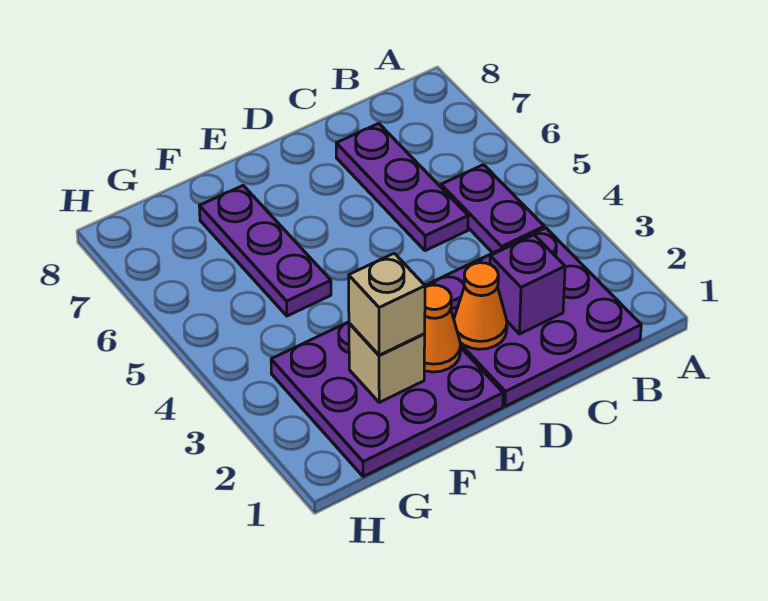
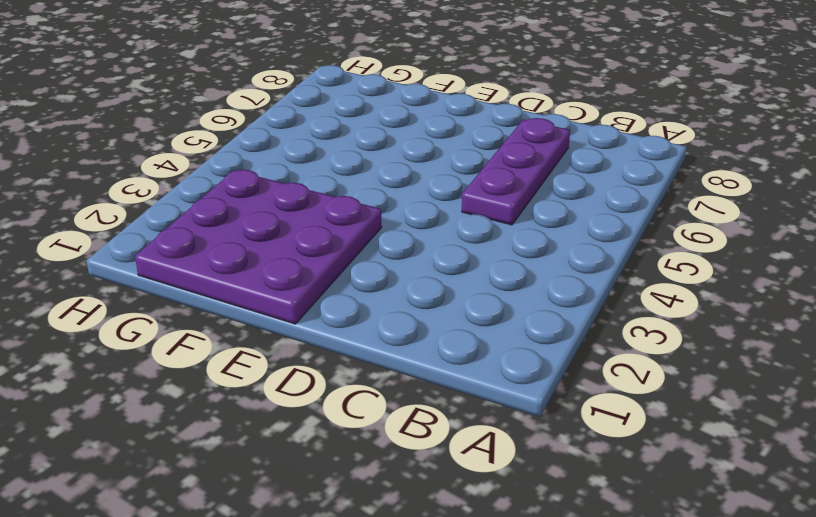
none -> purple plate B1:D3 level 1
none -> purple plate B4:B5 level 1

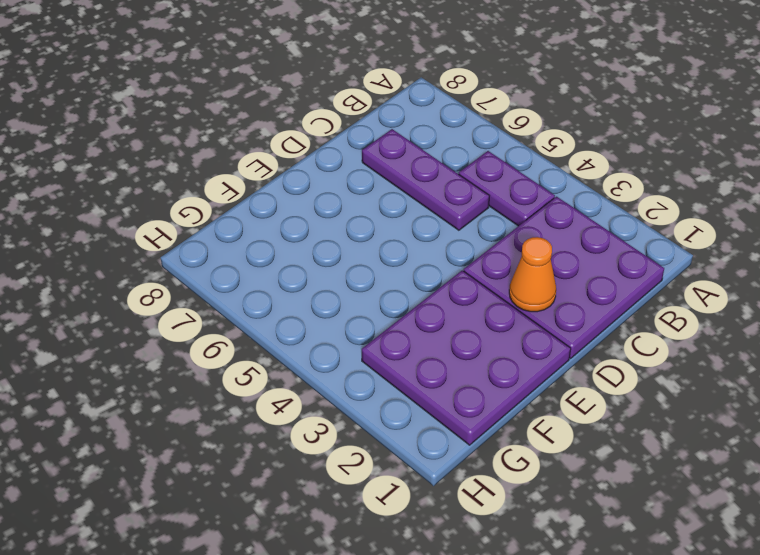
none -> purple plate F5:F7 level 1
none -> purple brick C2 level 2

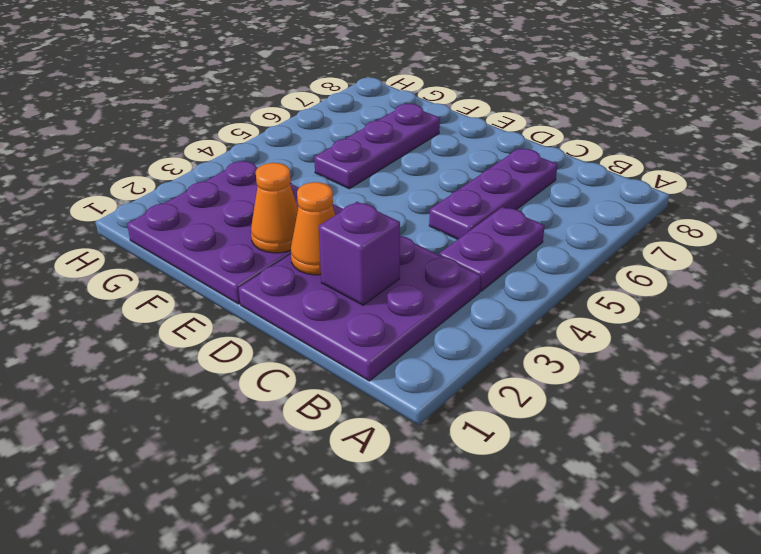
none -> tan brick F2 level 2
none -> tan brick F2 level 3

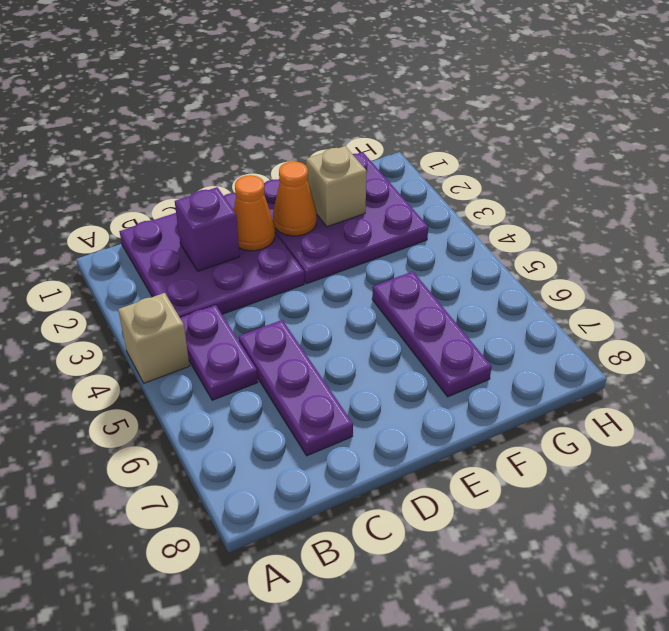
tan brick A4 level 1 -> tan brick F2 level 3

